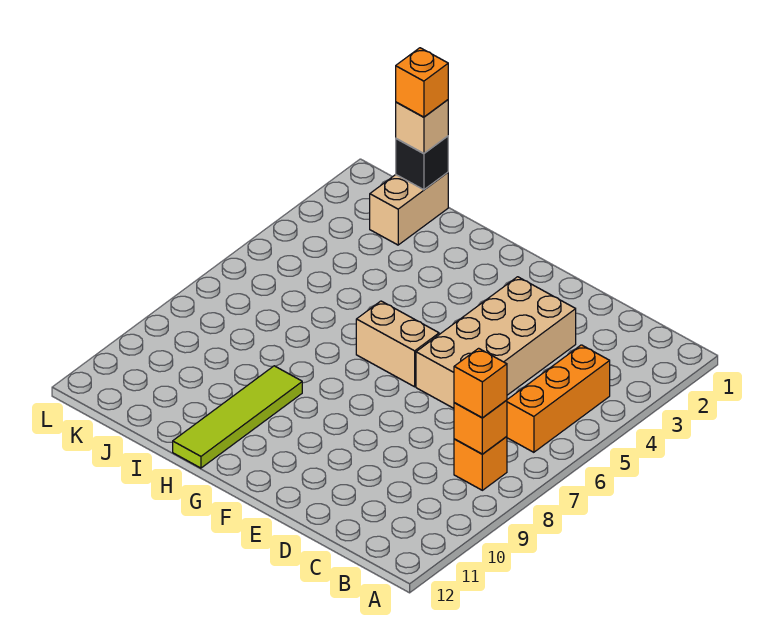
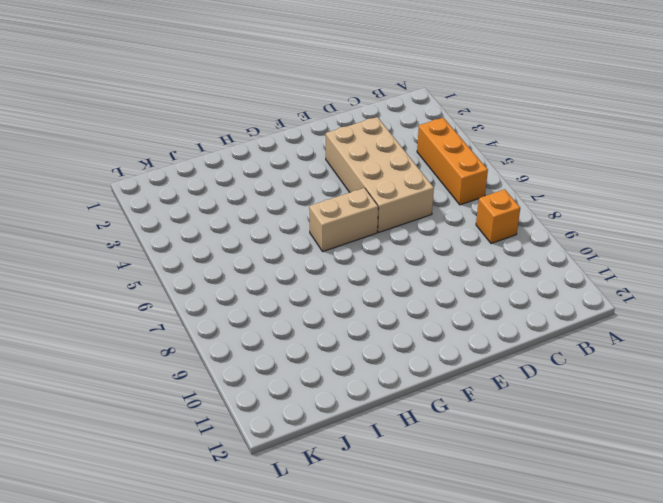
none -> lime tile H9:H12 level 1
none -> tan brick J1:J2 level 1

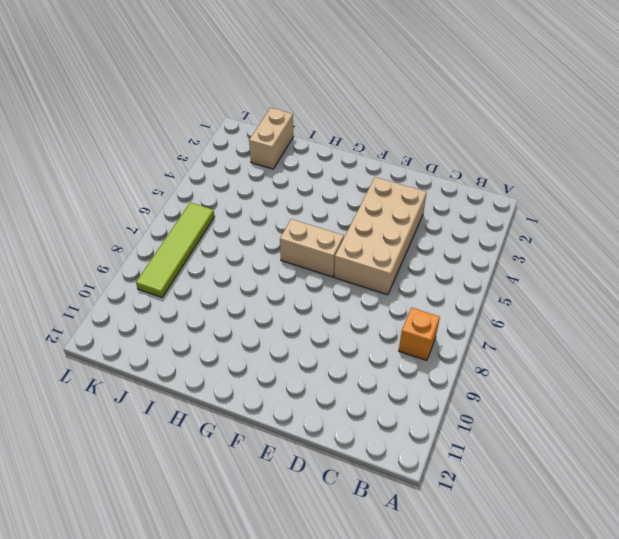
lime tile K6:K9 level 1 -> lime tile H9:H12 level 1
none -> orange brick B4:B6 level 1
none -> orange brick B8 level 2

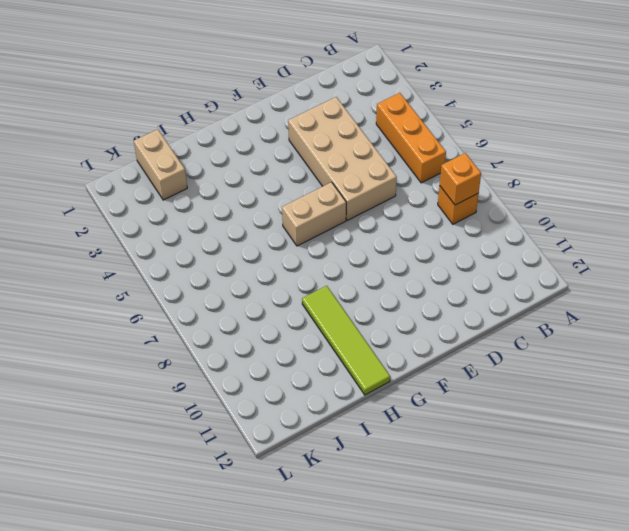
none -> black brick J1 level 2
none -> orange brick B8 level 3

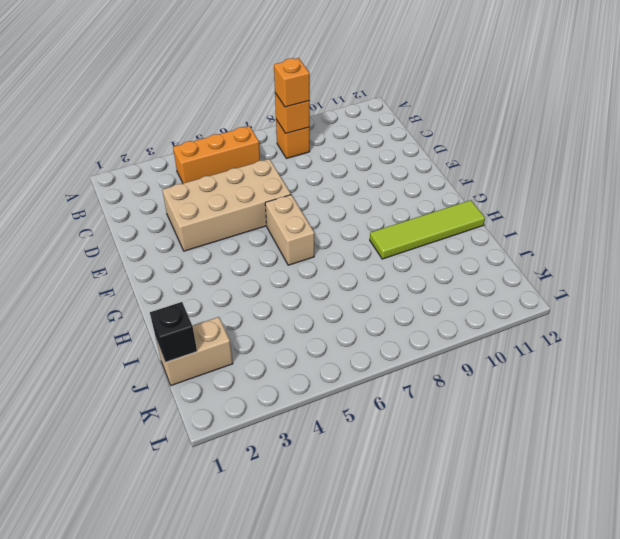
none -> tan brick J1 level 3
none -> orange brick J1 level 4

